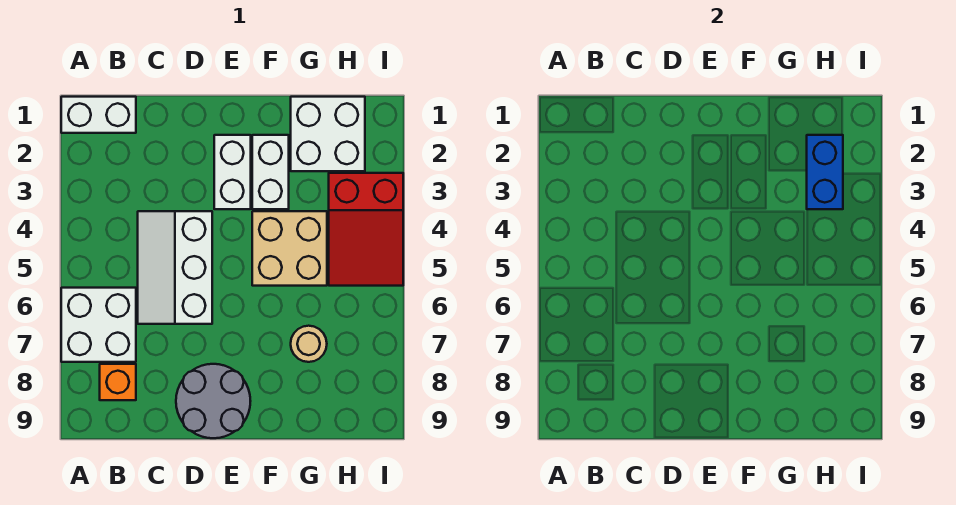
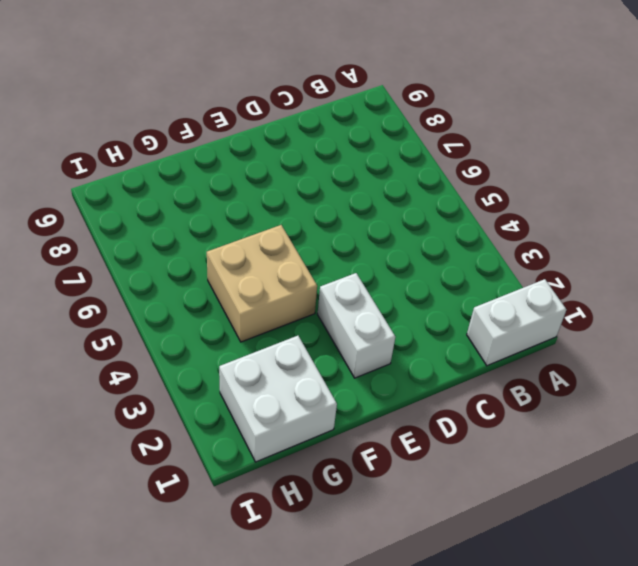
none -> white brick A6:B7 level 1
none -> orange brick B8 level 1
none -> white slope C4:D6 level 1 top D

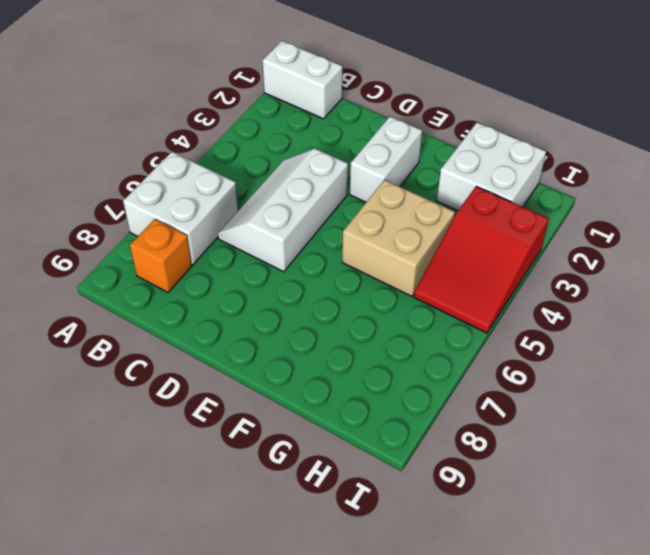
none -> grey round brick D8:E9 level 1
none -> white brick F2:F3 level 1
none -> tan round brick G7 level 1

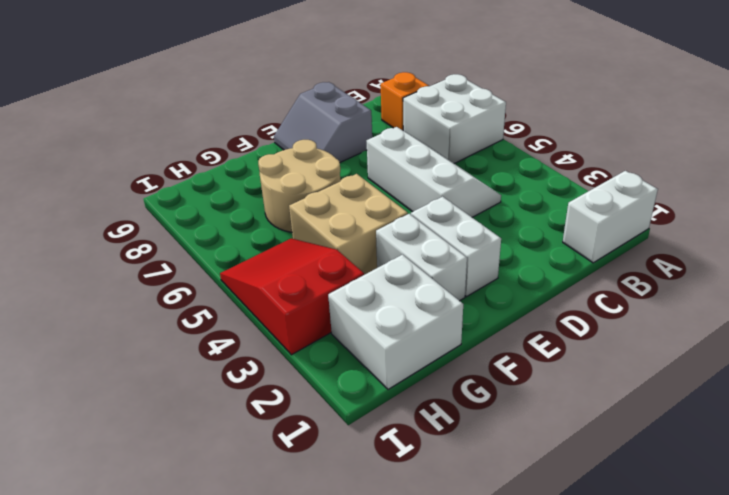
grey slope D8:E9 level 1 top D -> grey round brick D8:E9 level 1
tan round brick F6:G7 level 1 -> tan round brick G7 level 1
none -> blue brick H2:H3 level 2

